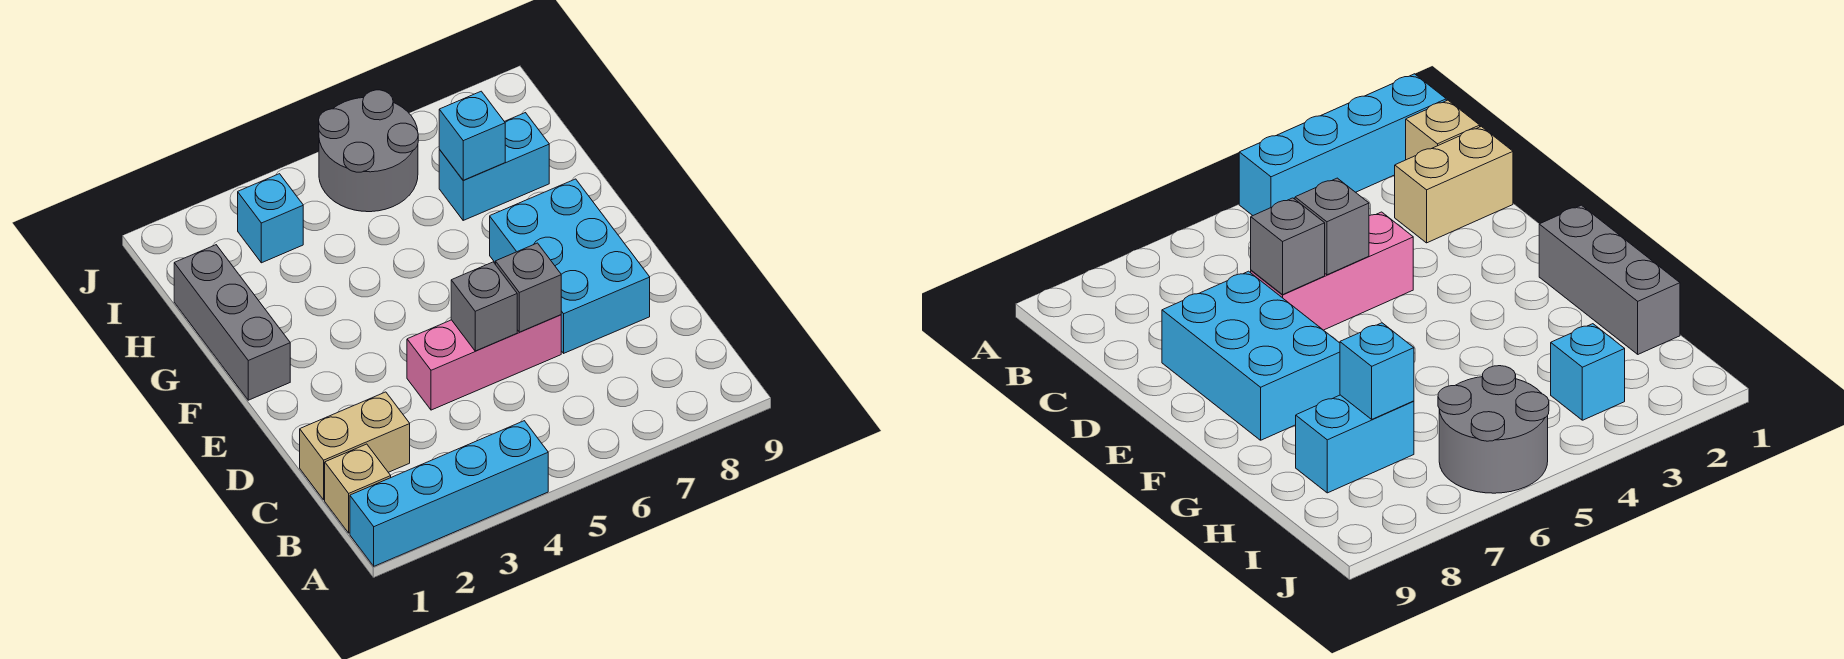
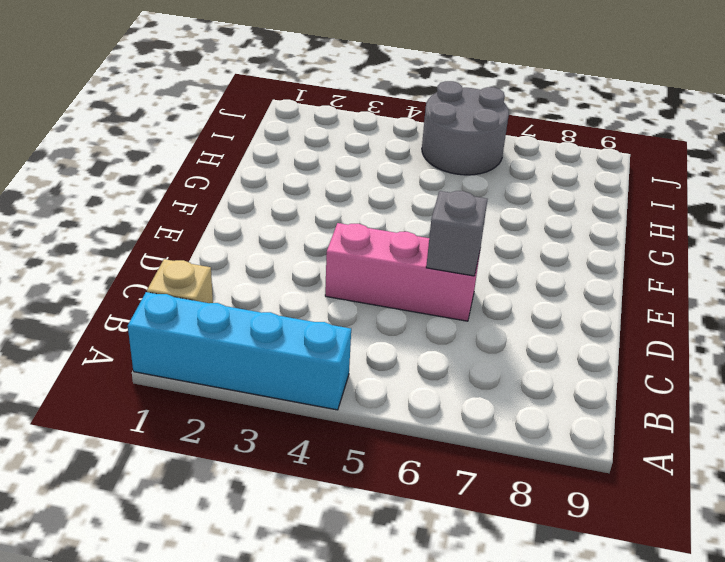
none -> tan brick C1:C2 level 1
none -> cyan brick D7:F8 level 1
none -> grey brick F1:H1 level 1

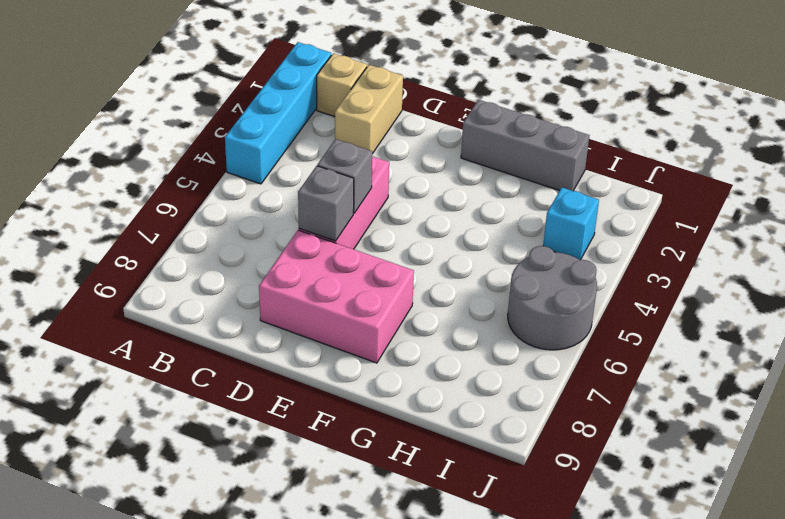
pink brick D7:F8 level 1 -> cyan brick D7:F8 level 1
none -> cyan brick H7:H8 level 1
none -> cyan brick H7 level 2

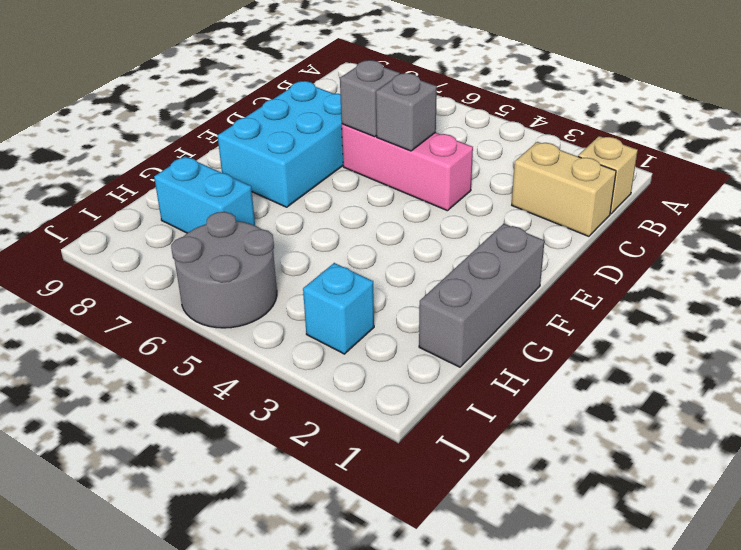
none -> cyan brick A1:A4 level 1
none -> cyan brick H7 level 2

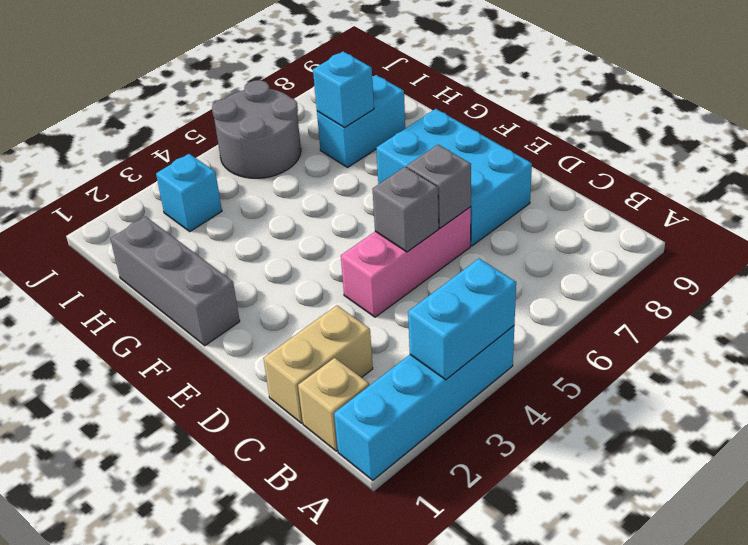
cyan brick A3:A4 level 2 -> none

